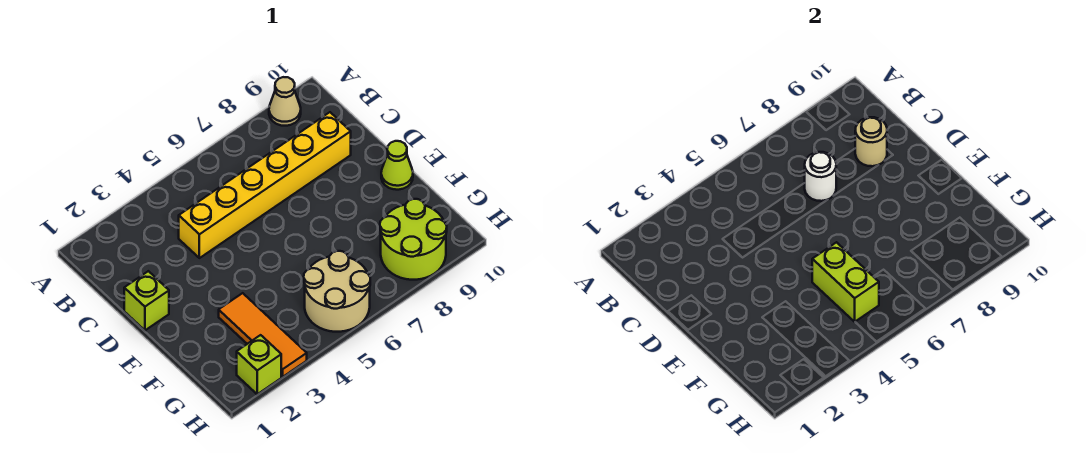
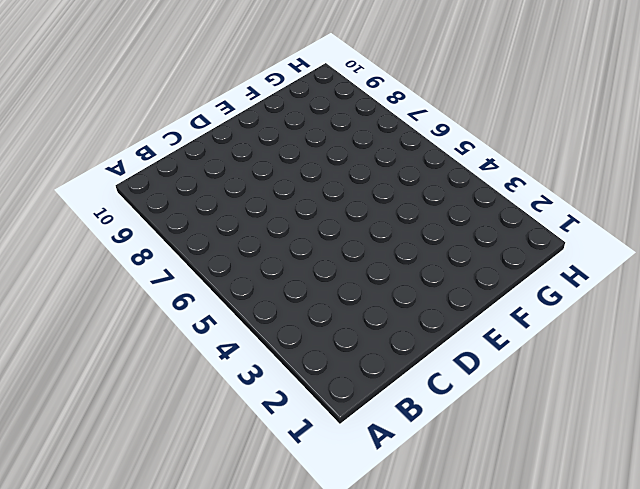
none -> tan cone A9 level 1
none -> yellow brick C4:C9 level 1

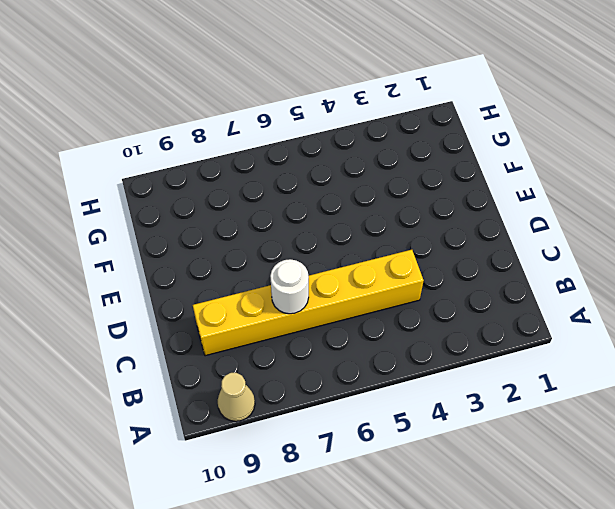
none -> lime brick D1 level 1
none -> lime cone E10 level 1

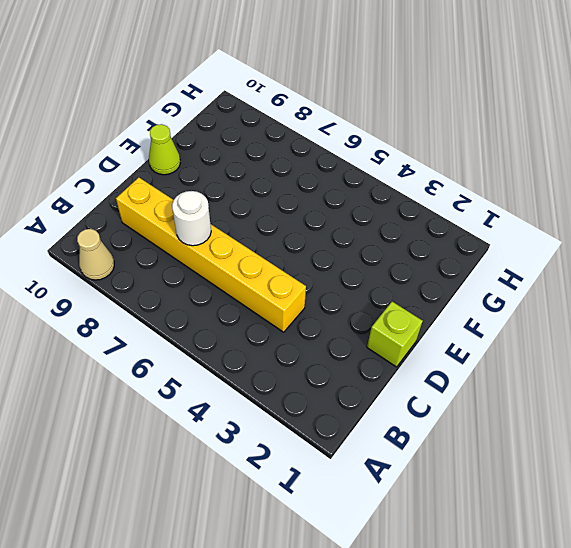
none -> orange tile F3:H3 level 1
none -> tan round brick G5:H6 level 1

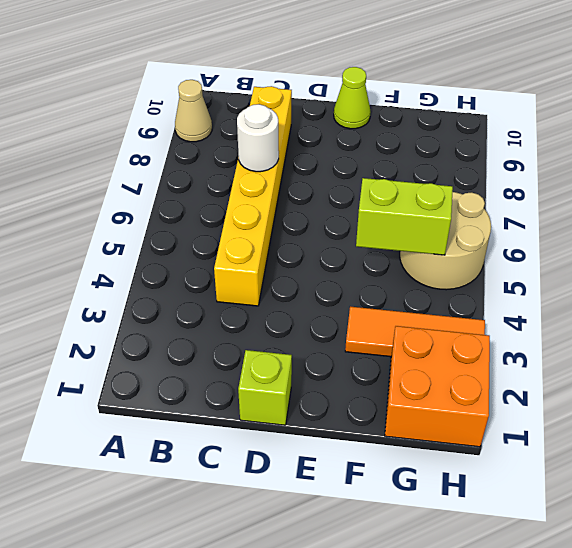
orange brick G1:H2 level 1 -> lime brick H2 level 1
none -> lime round brick G8:H9 level 1
none -> tan round brick C9 level 2

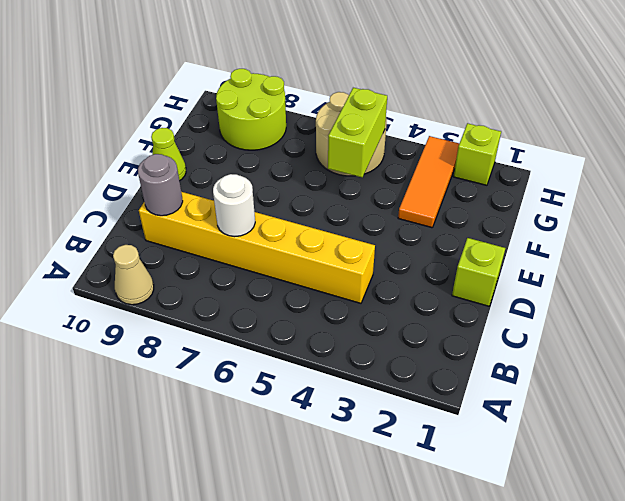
grey round brick C9 level 2 -> tan round brick C9 level 2

